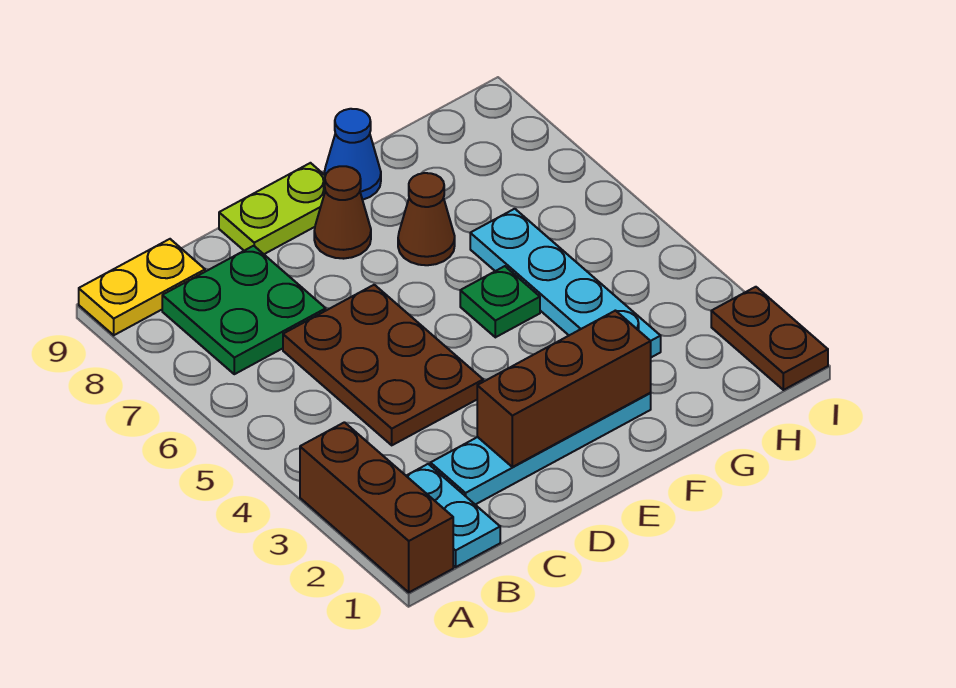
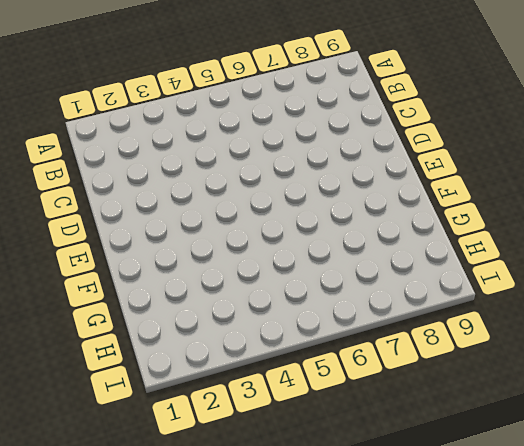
none -> brown brick A1:A3 level 1
none -> yellow plate A9:B9 level 1
none -> cyan plate B1:B2 level 1

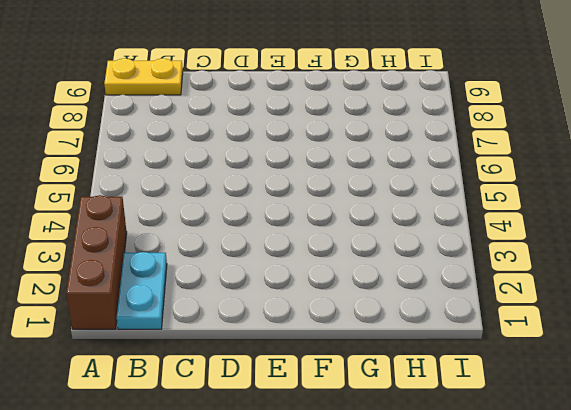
none -> green plate B7:C8 level 1
none -> cyan plate C2:F2 level 1
none -> brown plate C4:D6 level 1

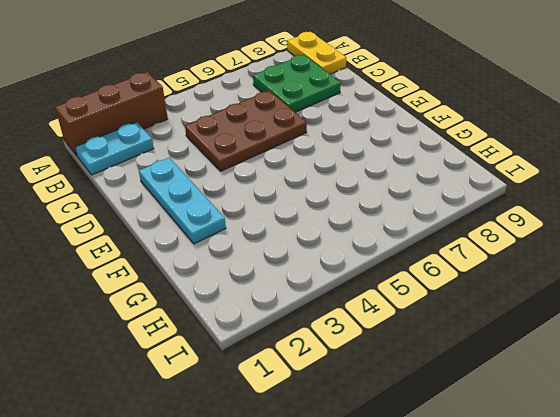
cyan plate D2:F2 level 1 -> cyan plate C2:F2 level 1
none -> lime plate D9:E9 level 1
none -> brown cone E8 level 1
none -> green plate F5 level 1

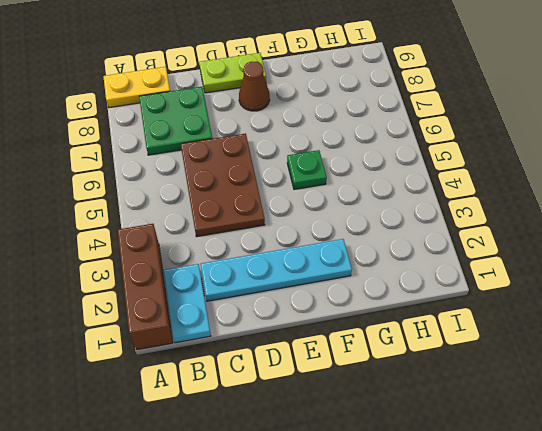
none -> brown cone F7 level 1
none -> blue cone F9 level 1
none -> cyan plate G3:G6 level 1

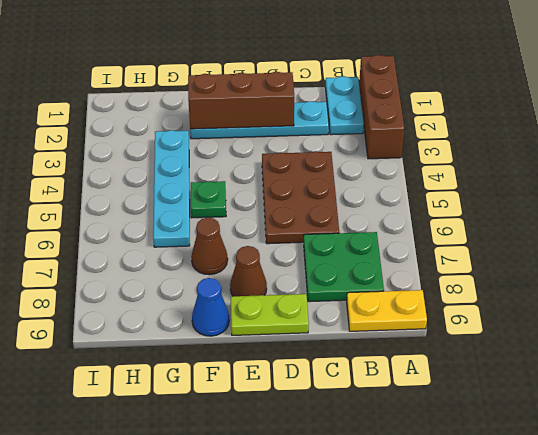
none -> brown plate I1:I2 level 1

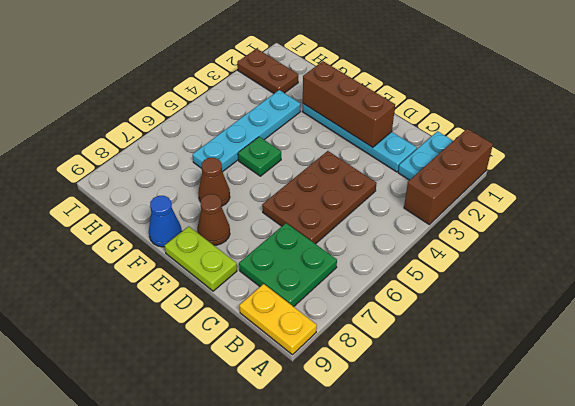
brown plate H2:I2 level 1 -> brown plate I1:I2 level 1

